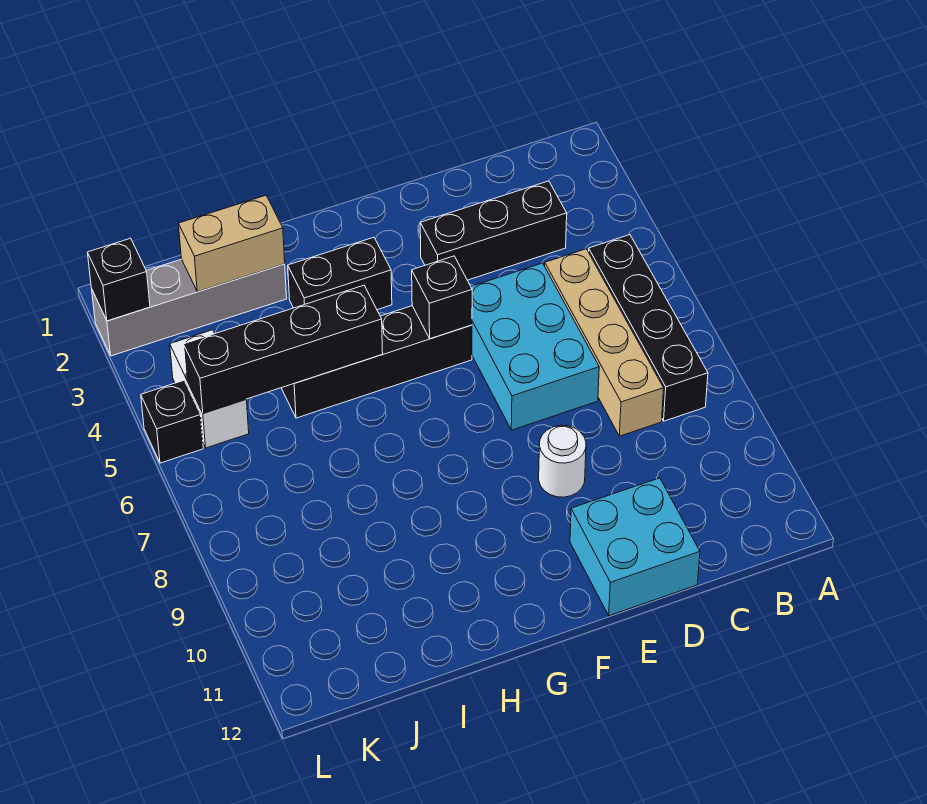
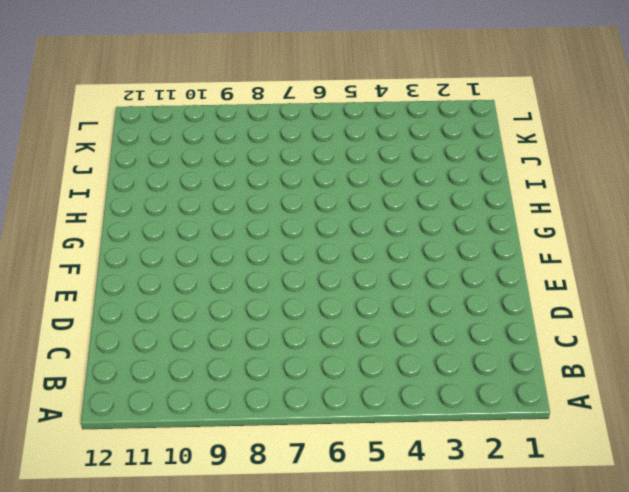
none -> black brick B5:B8 level 1
none -> black brick C3:E3 level 1
none -> tan brick C5:C8 level 1

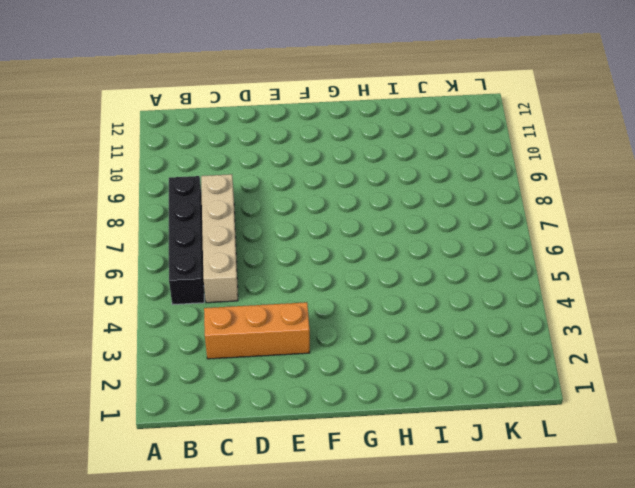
orange brick C3:E3 level 1 -> black brick C3:E3 level 1
none -> cyan brick D5:E7 level 1
none -> cyan brick D11:E12 level 1
none -> white round brick E9 level 1

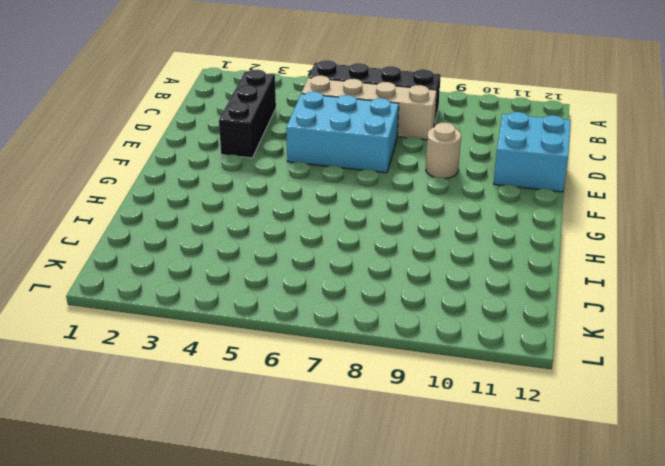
tan round brick E9 level 1 -> white round brick E9 level 1
none -> black brick F5:I5 level 1
none -> black brick G3:H3 level 1
none -> grey brick I2:L2 level 1

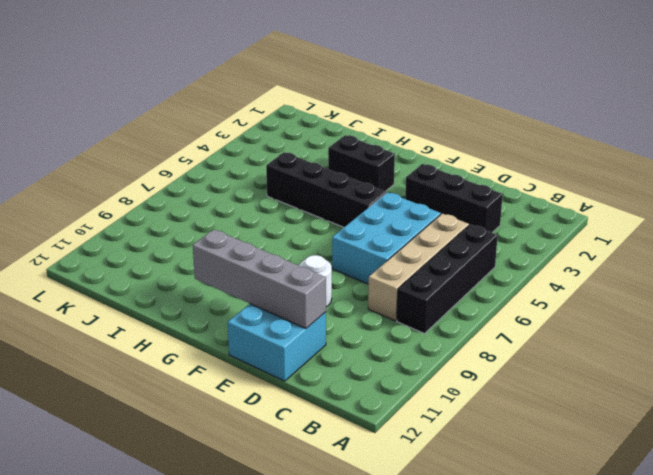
grey brick D11:G11 level 2 -> grey brick I2:L2 level 1
none -> white brick K4:K5 level 1
none -> black brick L5 level 1
none -> black brick F5 level 2

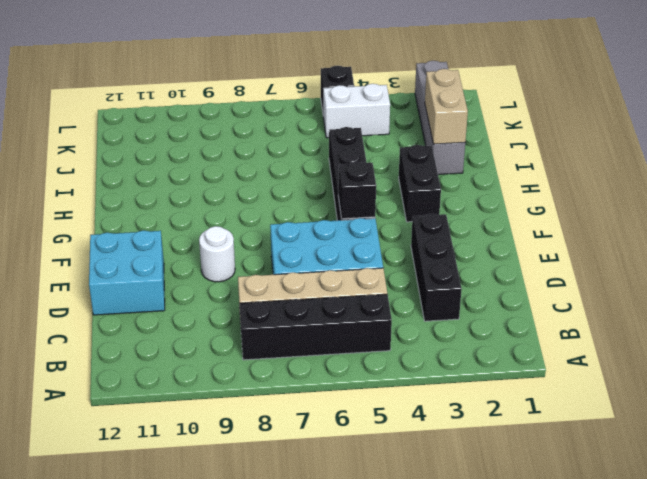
none -> black brick H5:K5 level 2
none -> black brick L2 level 2

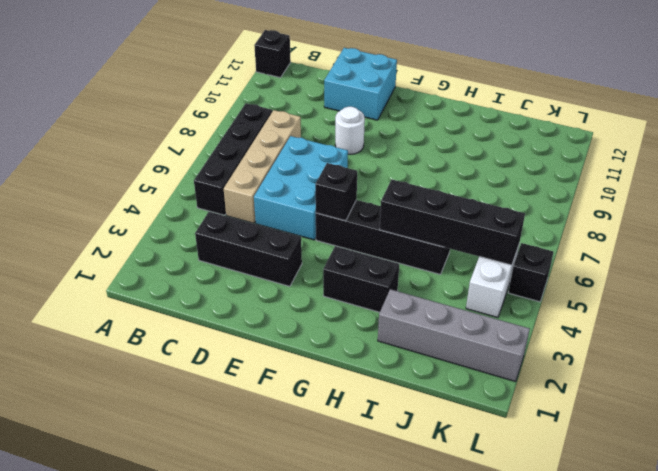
black brick A12 level 1 -> black brick L2 level 2
none -> tan brick I2:J2 level 2

